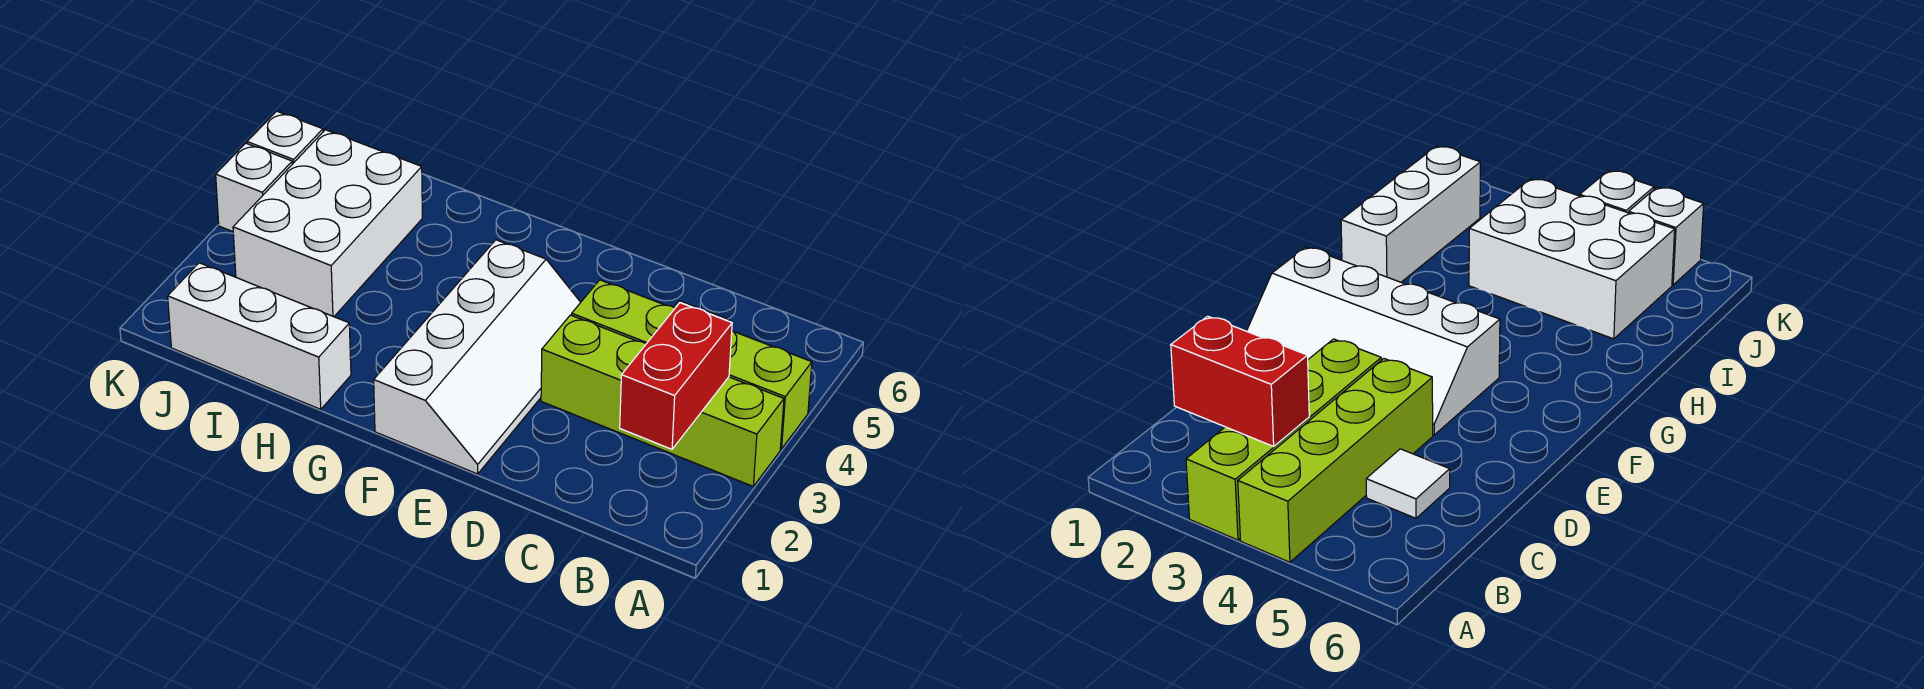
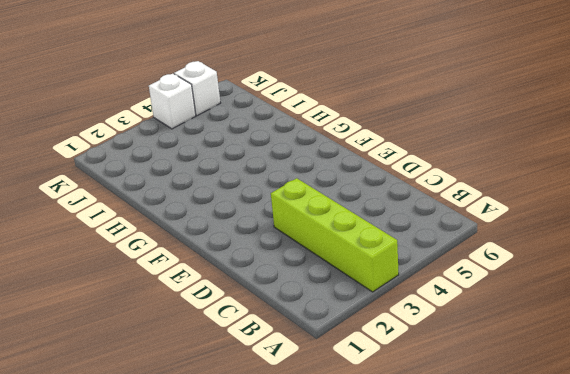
none -> lime brick A4:D4 level 1
none -> white tile C5 level 1

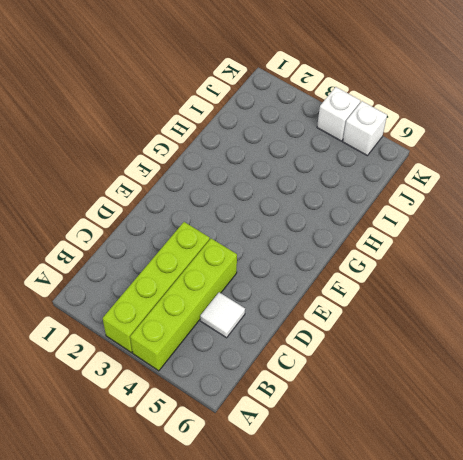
none -> white slope E1:F4 level 1 top F
none -> white brick H1:J1 level 1

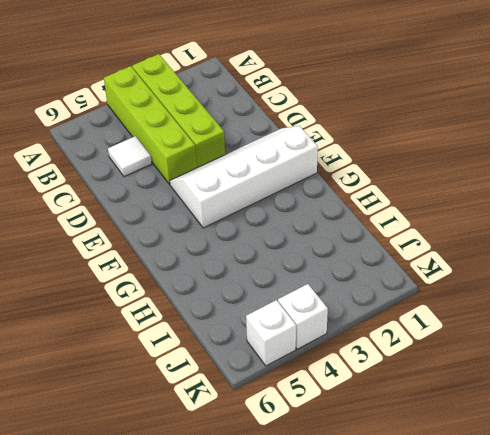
none -> white brick H1:J1 level 1
none -> white brick I3:J5 level 1

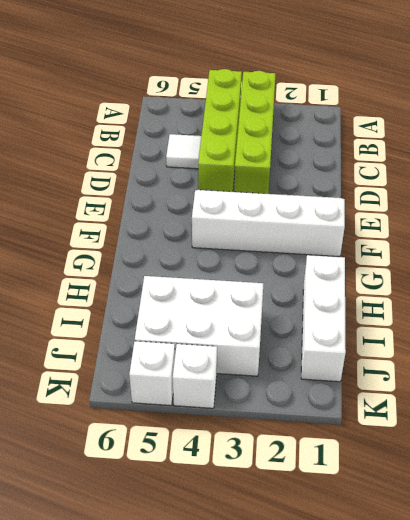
none -> red brick B2:B3 level 2

